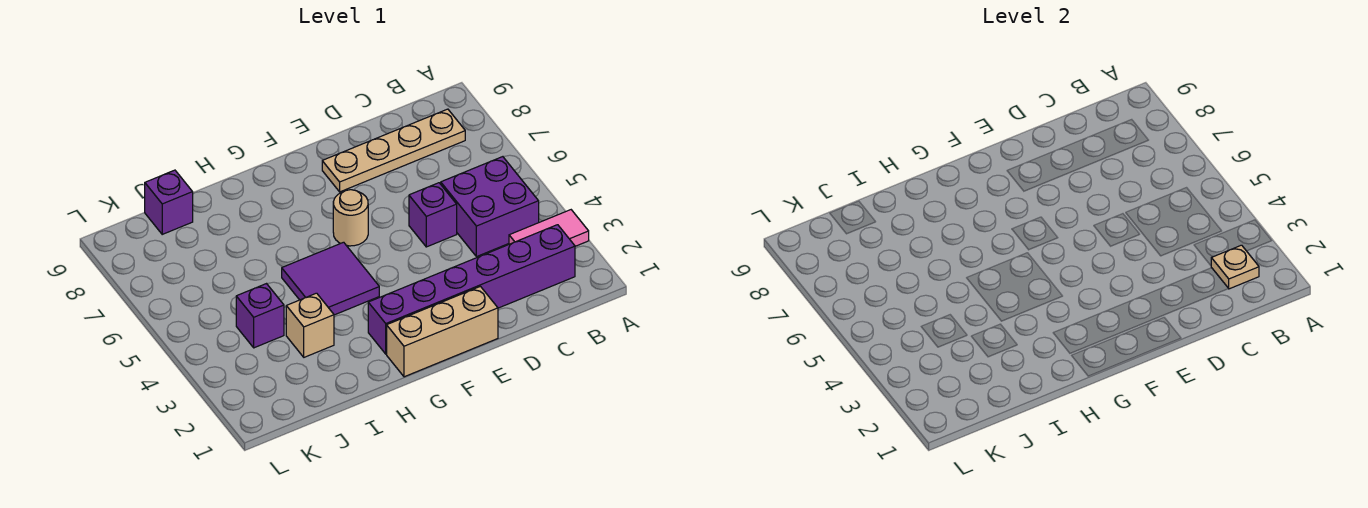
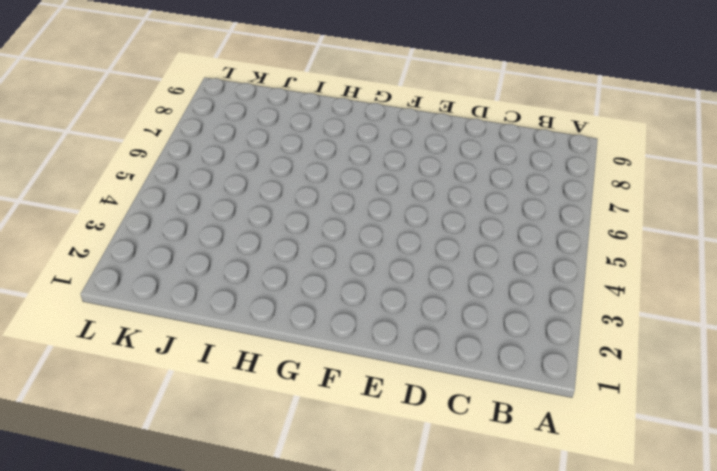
none -> pink tile A3:B3 level 1
none -> purple brick B2:G2 level 1
none -> purple brick B4:C5 level 1

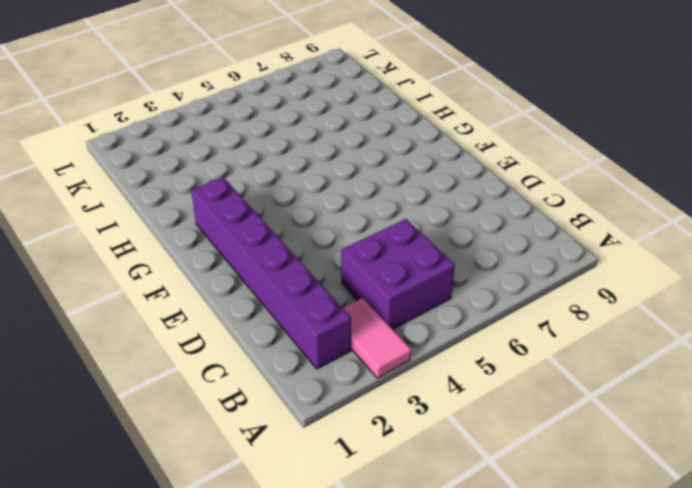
none -> tan plate B8:E8 level 1
none -> purple brick D5 level 1
none -> tan brick E1:G1 level 1

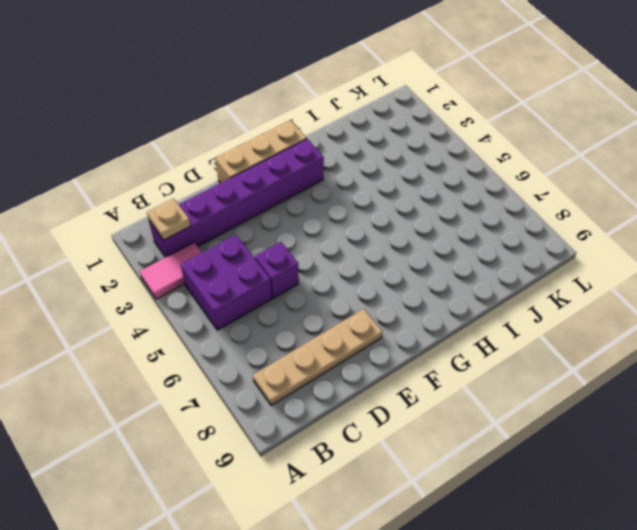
none -> tan round brick F6 level 1
none -> purple tile G4:H5 level 1
none -> tan brick I3 level 1

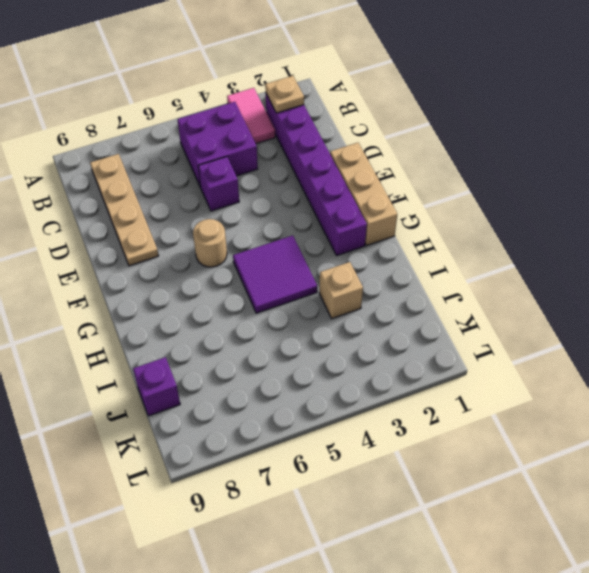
none -> purple brick J4 level 1

